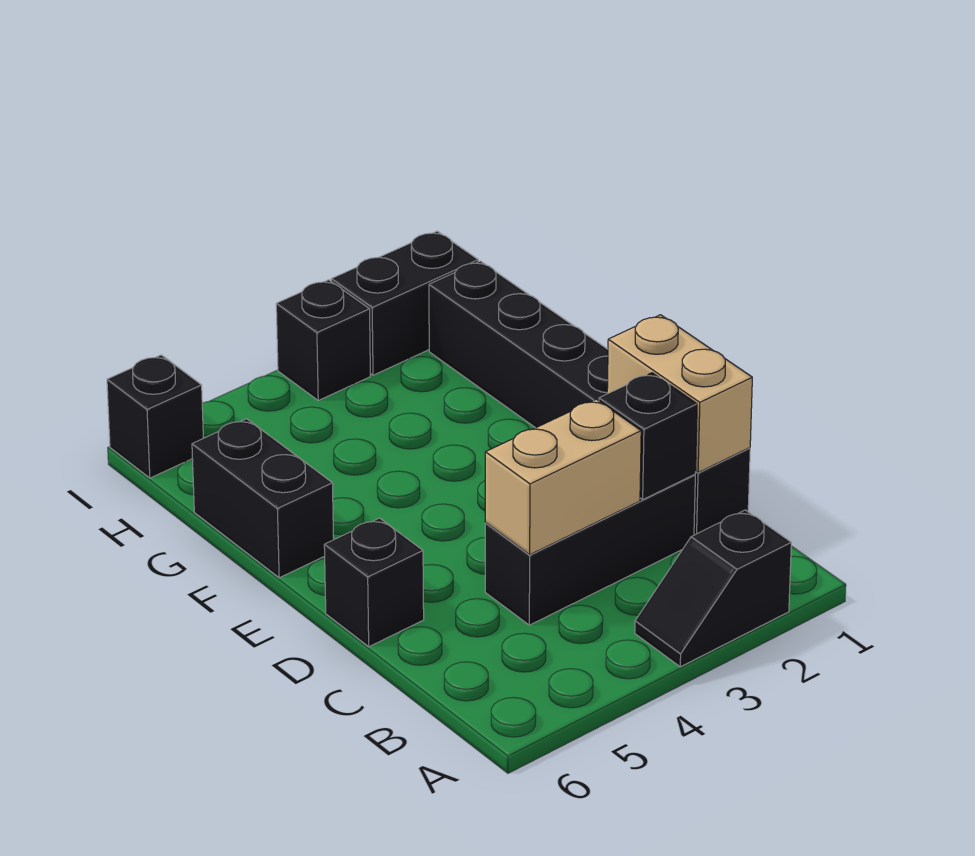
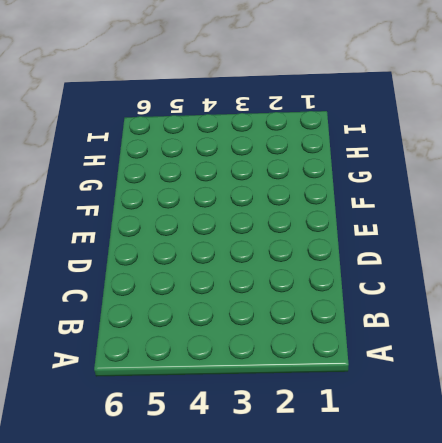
none -> black slope A2:A3 level 1 top 2
none -> black brick C1:H1 level 1

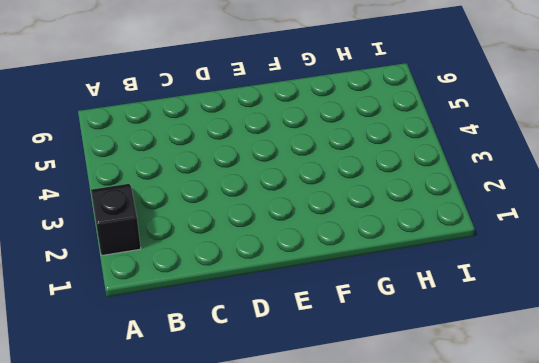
none -> black brick C1:H1 level 1
none -> black brick C2:C4 level 1

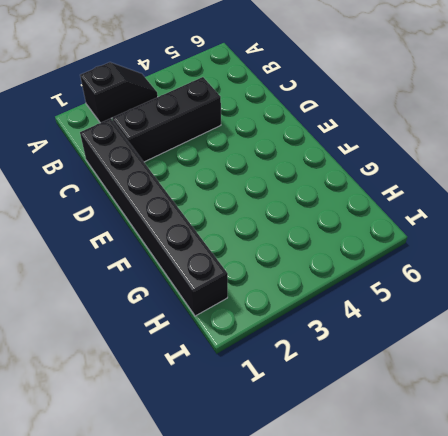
none -> black brick D6 level 1
none -> black brick F6:G6 level 1

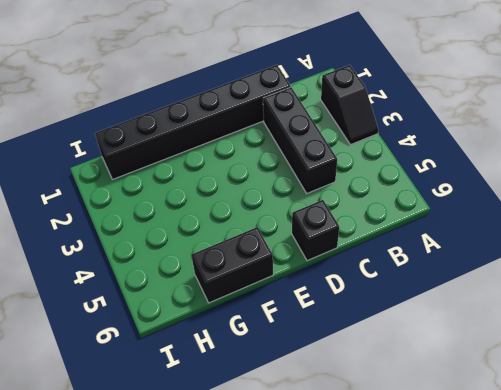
none -> black brick I1:I2 level 1
none -> black brick I3 level 1

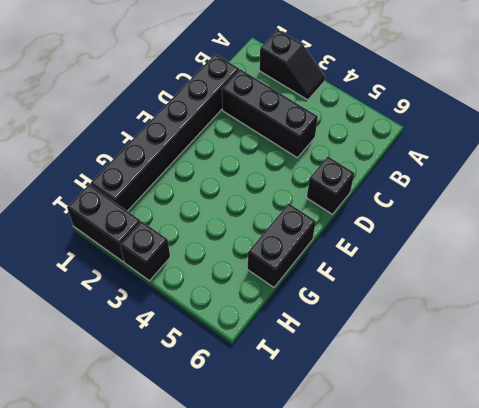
none -> black brick I6 level 1
none -> tan brick C1:D1 level 2

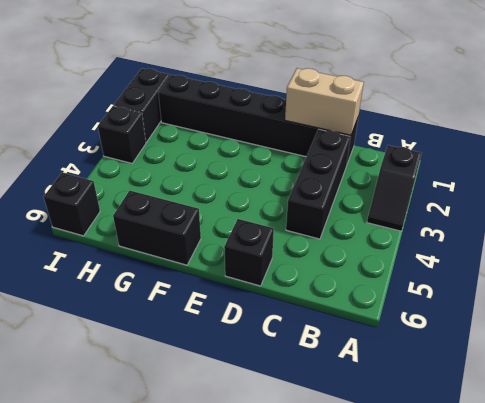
none -> black brick C2 level 2
none -> tan brick C3:C4 level 2

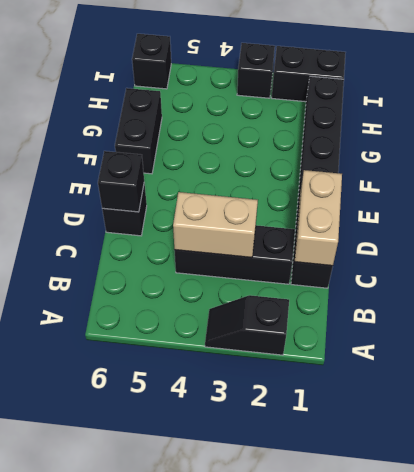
black brick D6 level 2 -> black brick C2 level 2

